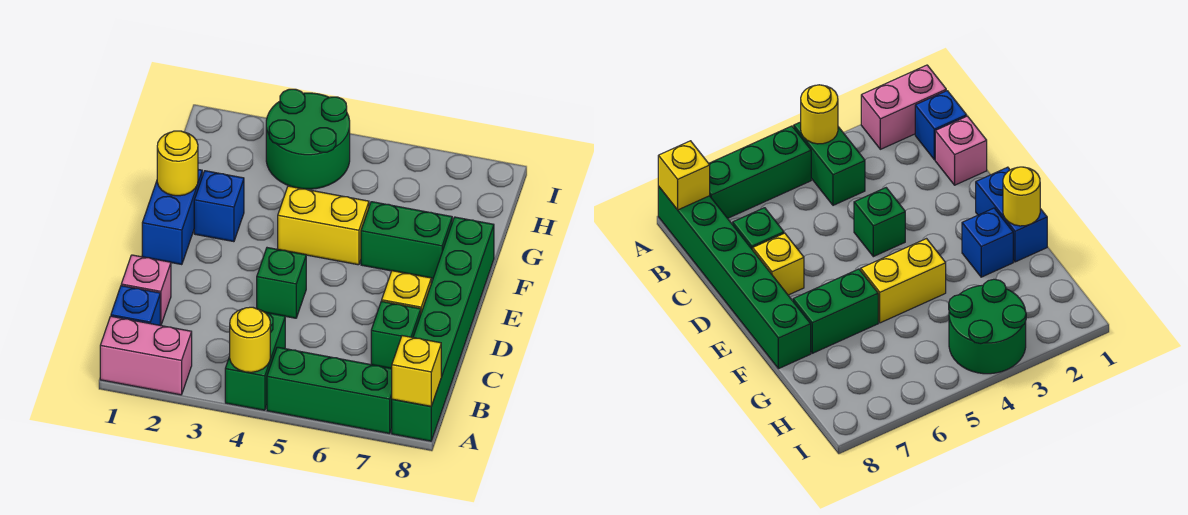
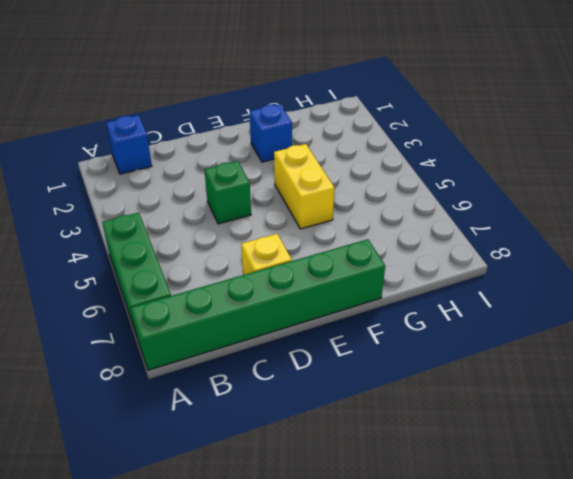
none -> pink brick A1:A2 level 1
none -> green brick A4:B4 level 1
none -> pink brick C1 level 1

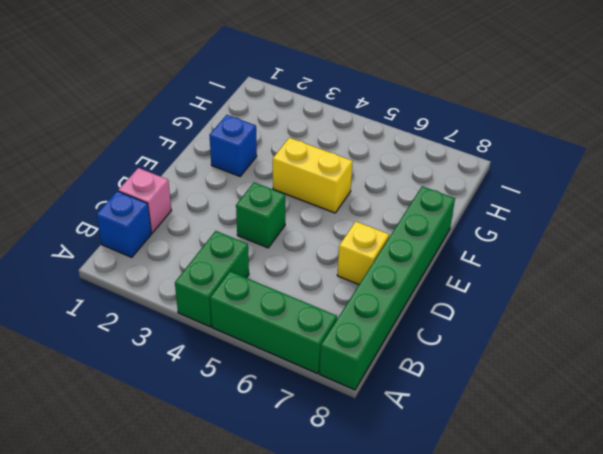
none -> pink brick A1:A2 level 1
none -> green brick C7 level 1
none -> blue brick E1:F1 level 1

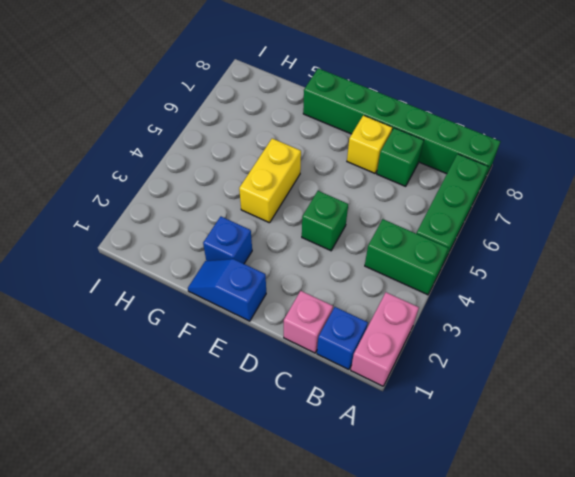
blue slope E1:F1 level 1 top E -> blue brick E1:F1 level 1
none -> green brick F6:F7 level 1
none -> green round brick H3:I4 level 1
none -> yellow round brick A4 level 2

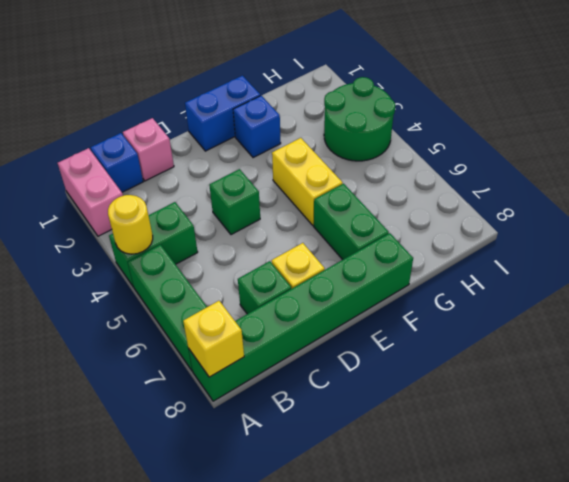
none -> yellow round brick F1 level 2

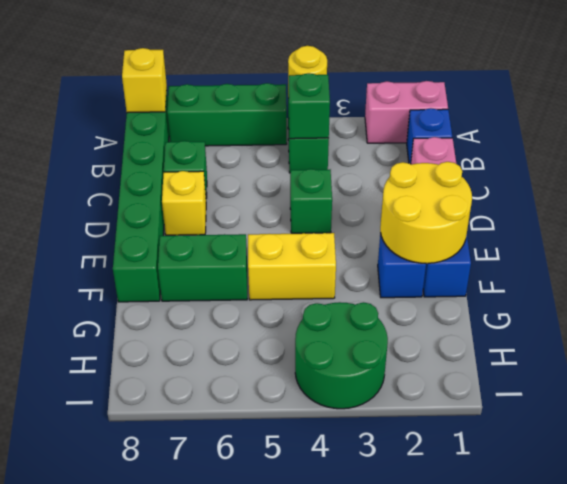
green brick B4 level 2 -> none
yellow round brick E1:F2 level 2 -> yellow round brick F1 level 2

